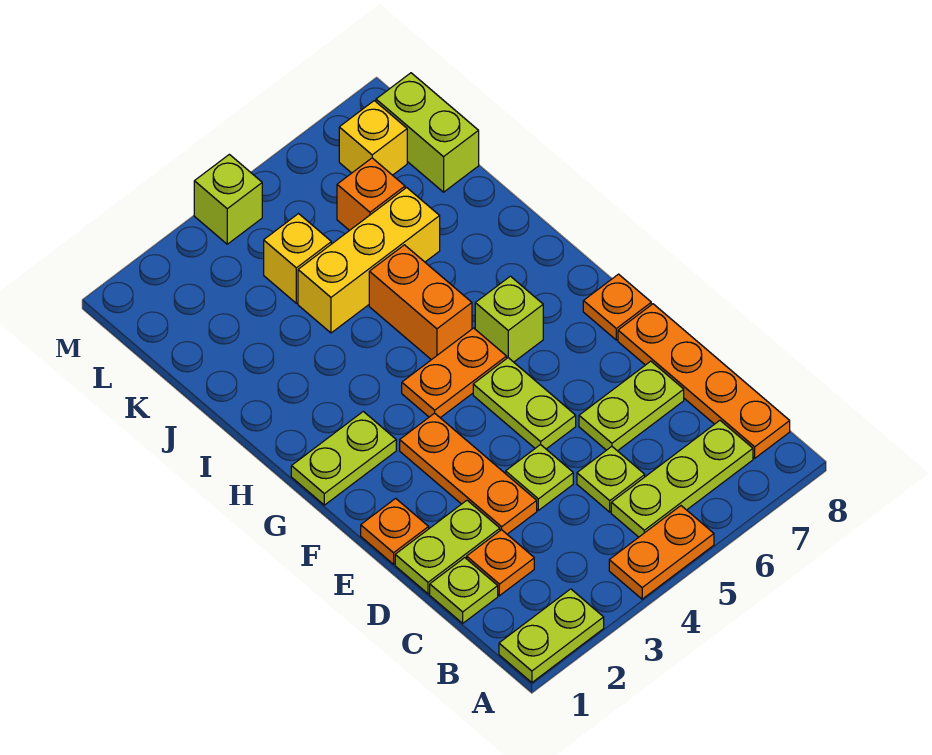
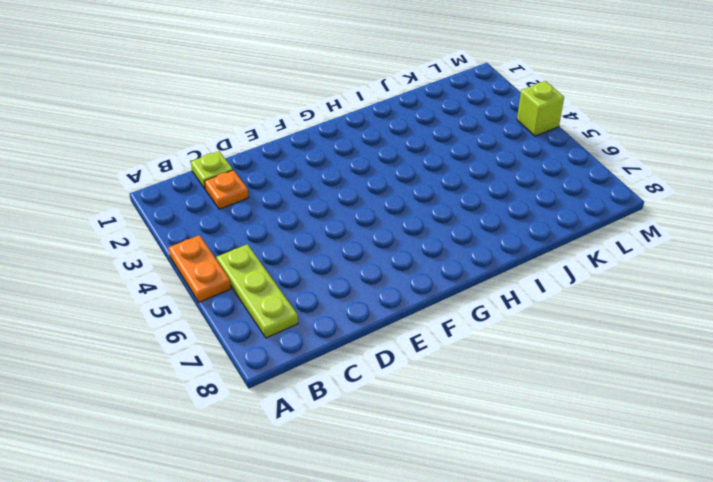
none -> lime plate A1:A2 level 1
none -> orange plate B8:E8 level 1
none -> lime plate C5 level 1

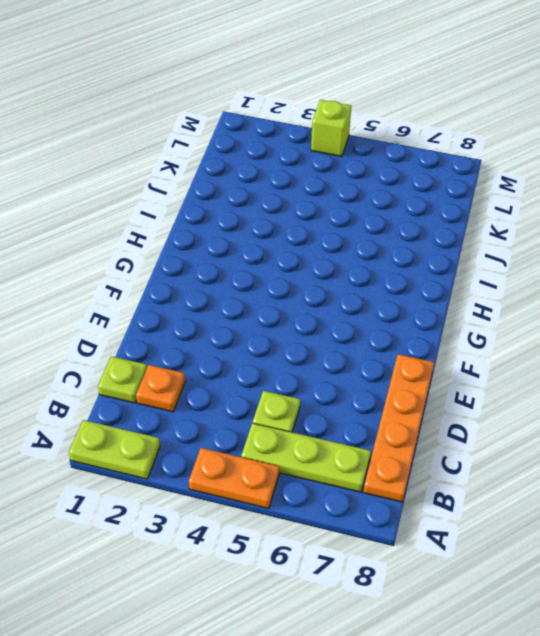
none -> lime plate D1:D2 level 1
none -> orange plate D3:F3 level 1
none -> lime plate D4 level 1

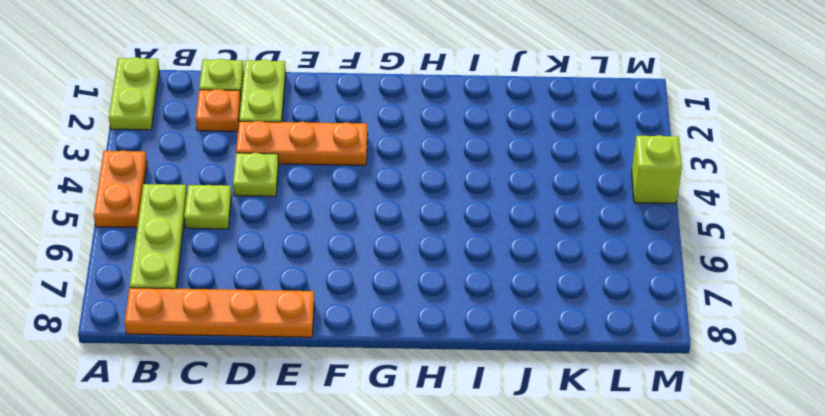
none -> lime plate D6:D7 level 1
none -> orange plate E1 level 1
none -> lime plate E5:F5 level 1

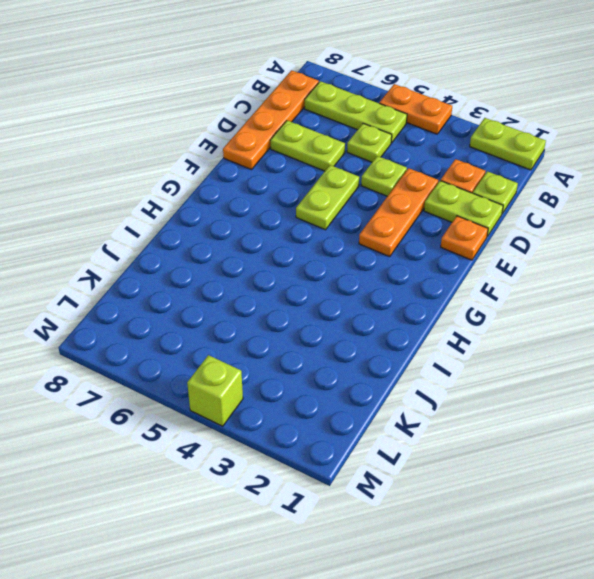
none -> orange plate F8 level 1
none -> lime plate G1:G2 level 1
none -> orange plate G4:G5 level 1

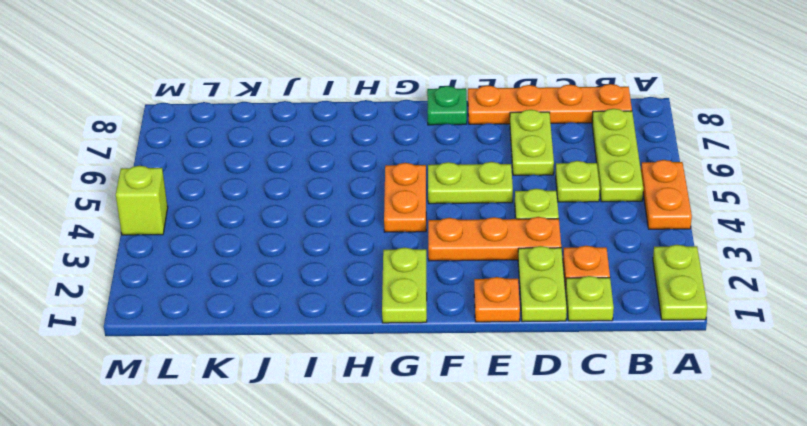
green plate F8 level 1 -> orange plate F8 level 1
none -> lime brick G6 level 1
none -> orange brick H5:I5 level 1
none -> yellow brick J4:J6 level 1

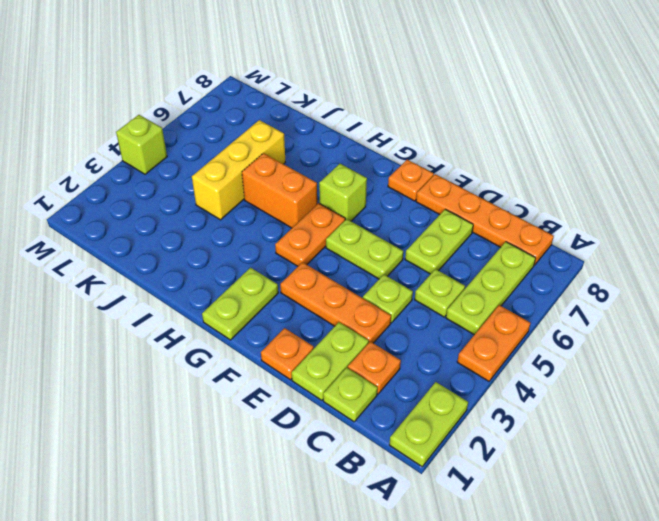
none -> yellow brick K4 level 1
none -> orange brick K6 level 1
none -> lime brick K8:L8 level 1

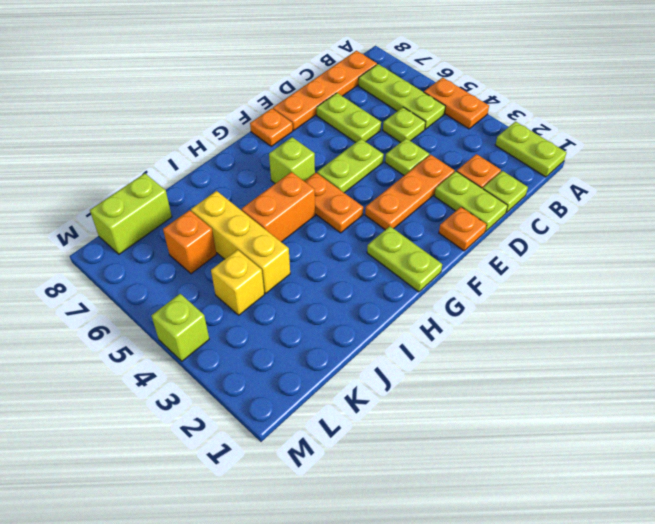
none -> yellow brick L7 level 1

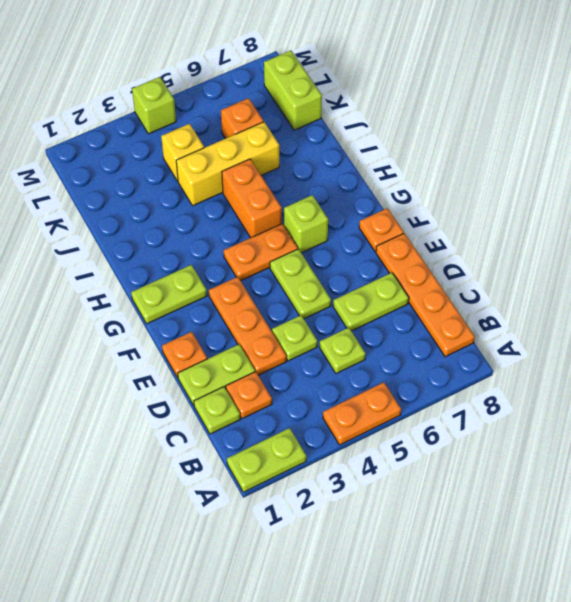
none -> lime plate B5:B7 level 1
none -> yellow brick L7 level 1

